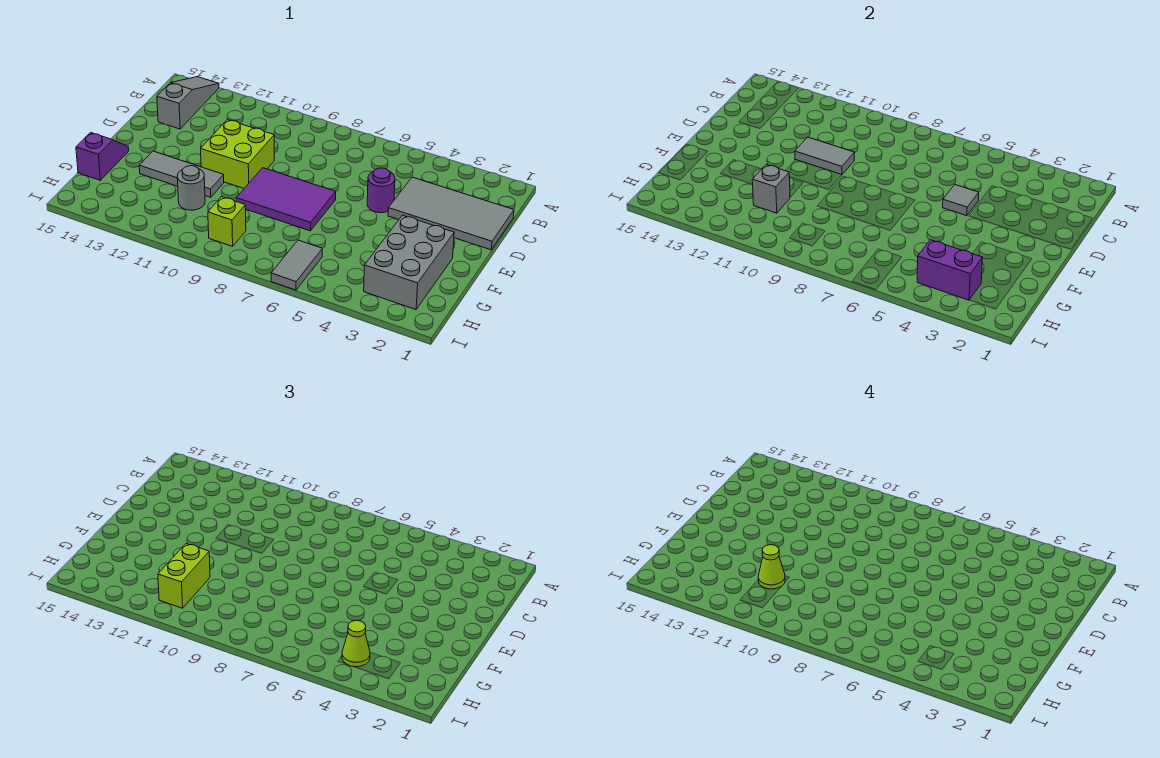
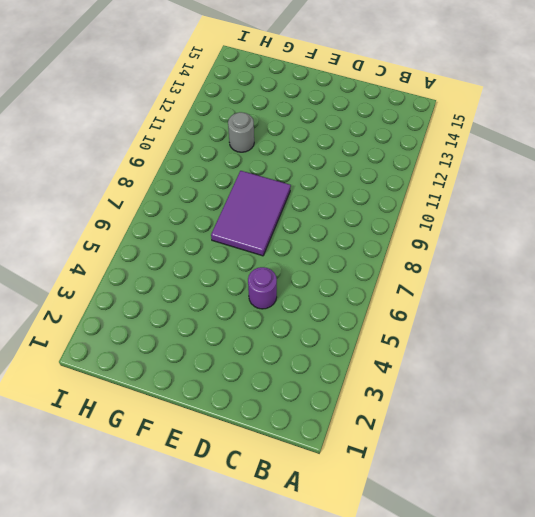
none -> grey slope A14:C14 level 1 top C
none -> grey tile C1:D4 level 1
none -> lime brick D10:E11 level 1

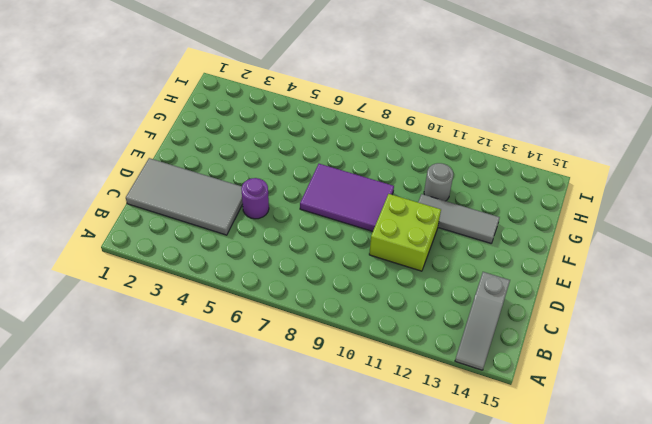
none -> grey brick F2:H3 level 1
none -> purple slope F15:G15 level 1 top G
none -> grey tile H6:I6 level 1

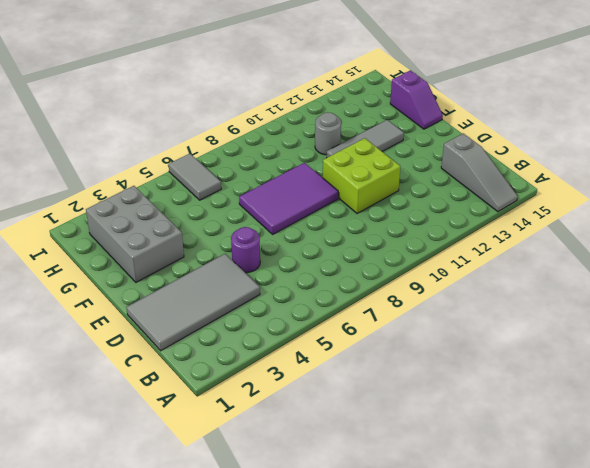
none -> lime brick H9 level 1
none -> grey tile D5 level 2
none -> grey tile D10:D11 level 2

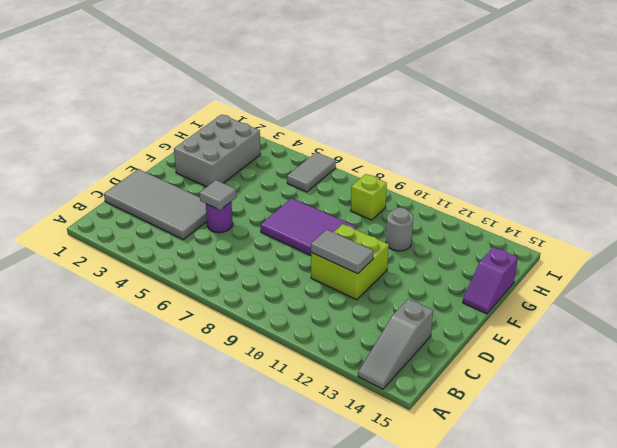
none -> grey tile F11:F13 level 1
none -> grey brick G11 level 2
none -> purple brick H3:H4 level 2

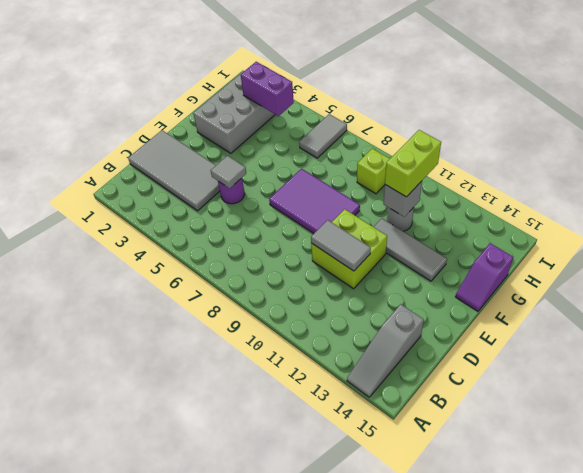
none -> lime cone H4 level 3
none -> lime cone G11 level 4

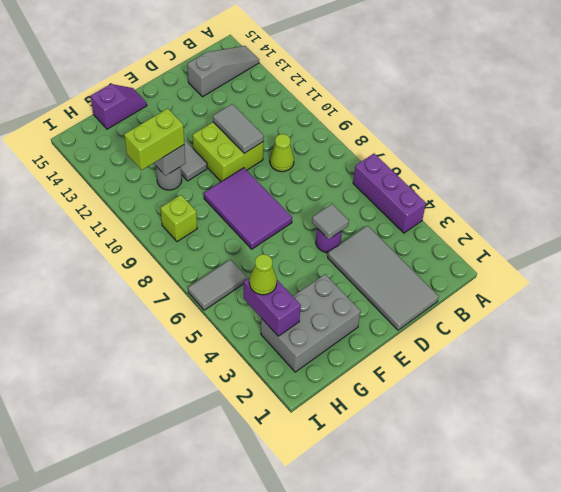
purple brick A4:A6 level 1 -> none
lime cone C9 level 1 -> lime cone G11 level 4

